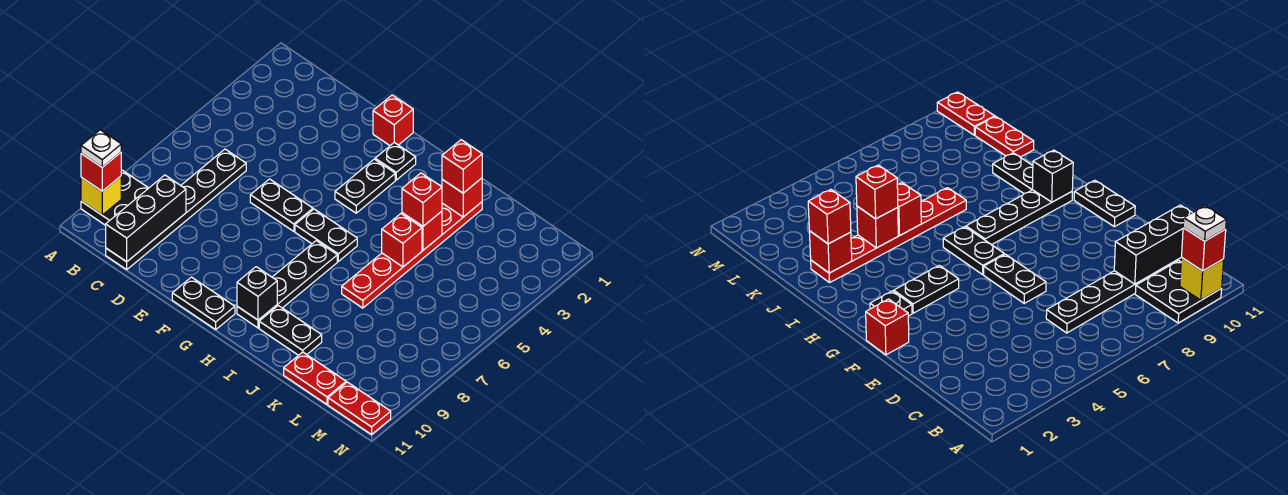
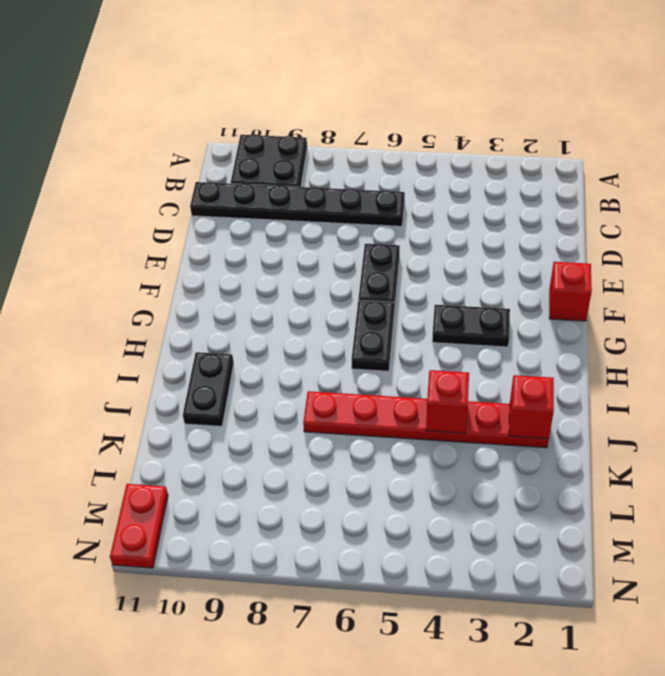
none -> black plate F11:G11 level 1
none -> black plate G2 level 1
none -> black plate H7:H10 level 1

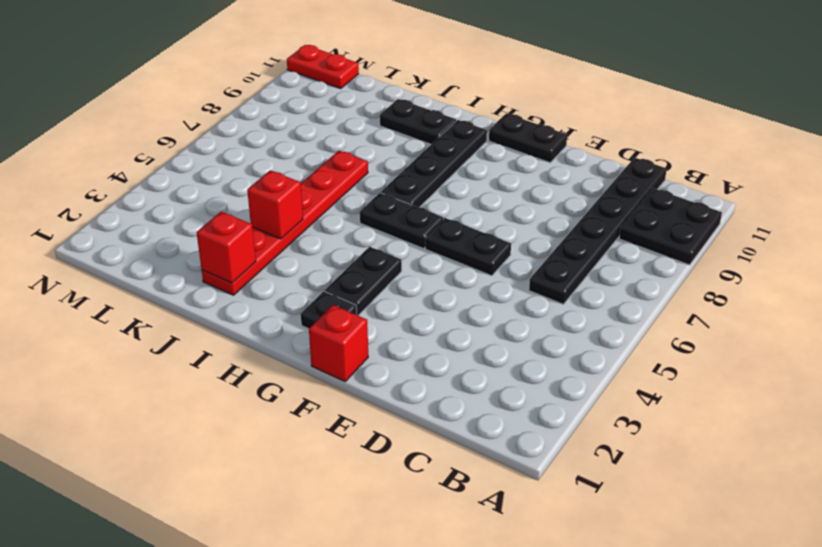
none -> red plate K11:L11 level 1
none -> yellow brick A10 level 2
none -> black brick C9:C11 level 2

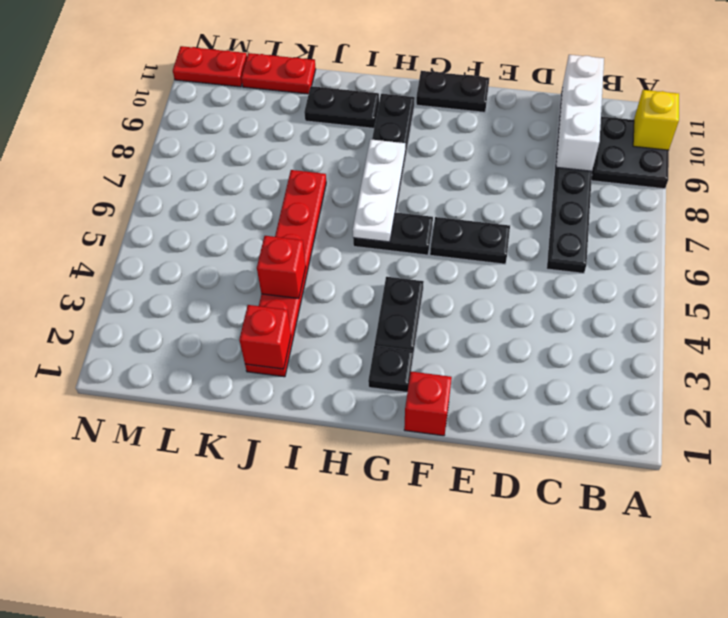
white brick C9:C11 level 2 -> black brick C9:C11 level 2
white plate H6:H8 level 2 -> none
none -> black brick H10 level 2
none -> red brick J5 level 2
none -> red brick A10 level 3

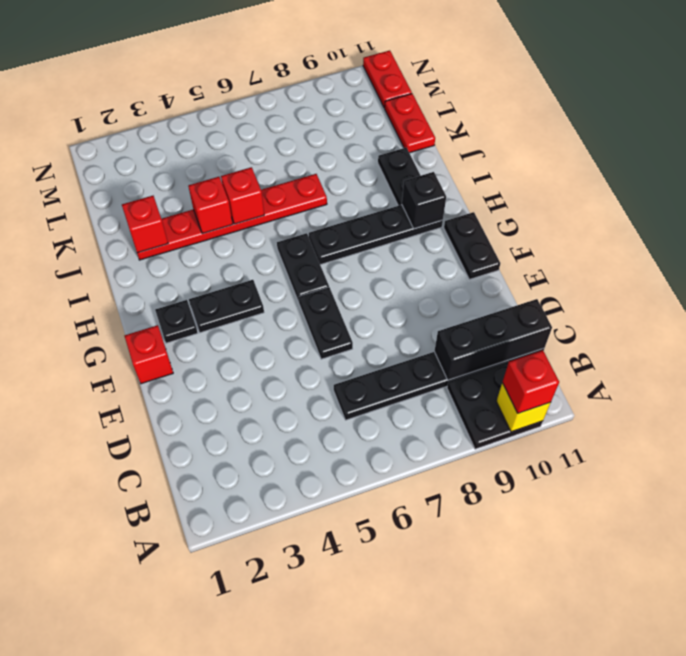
none -> red brick J2 level 3
none -> red brick J4 level 3
none -> white plate A10 level 4

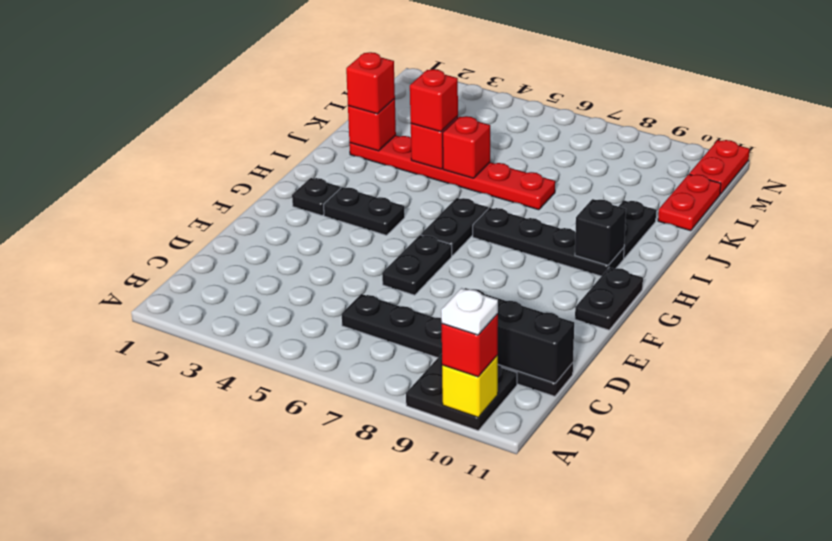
none -> red brick F1 level 1

